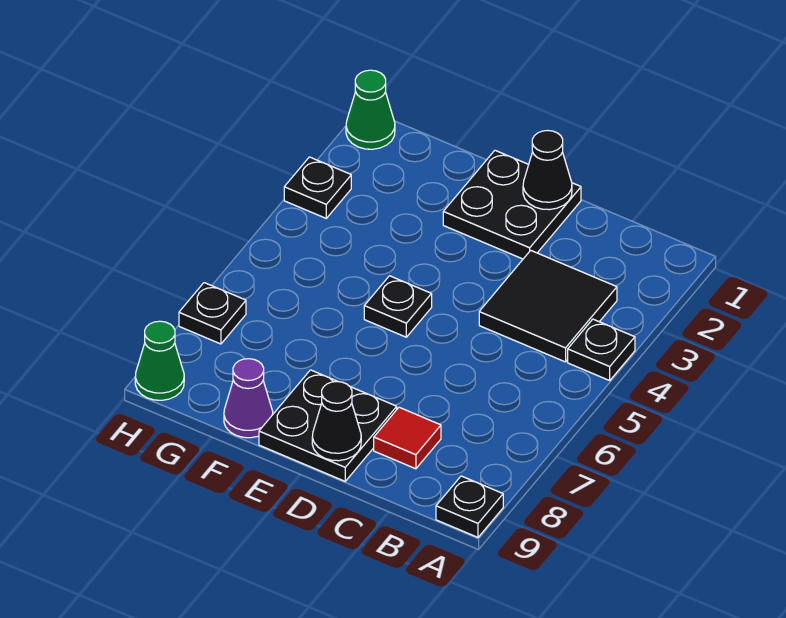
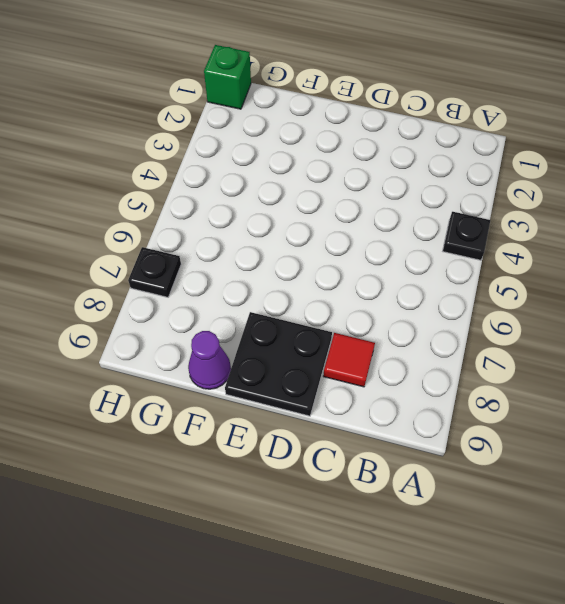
green brick H1 level 1 -> green cone H1 level 1
none -> black plate A9 level 1
none -> black tile B3:C4 level 1
none -> black plate D1:E2 level 1

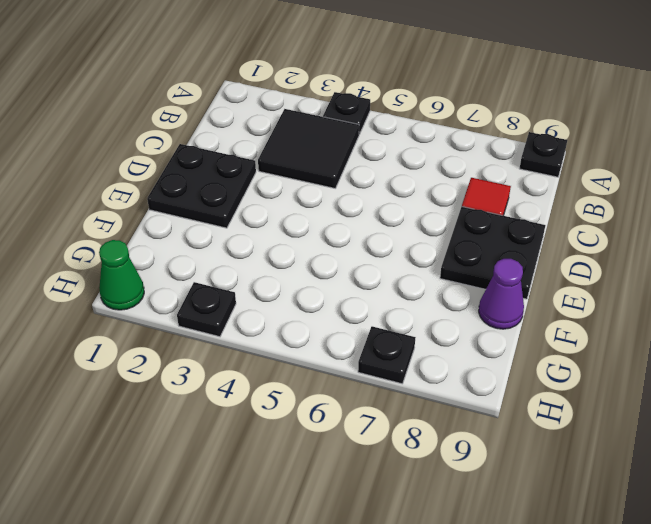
none -> black plate E5 level 1
none -> green cone H9 level 1
none -> black cone D1 level 2

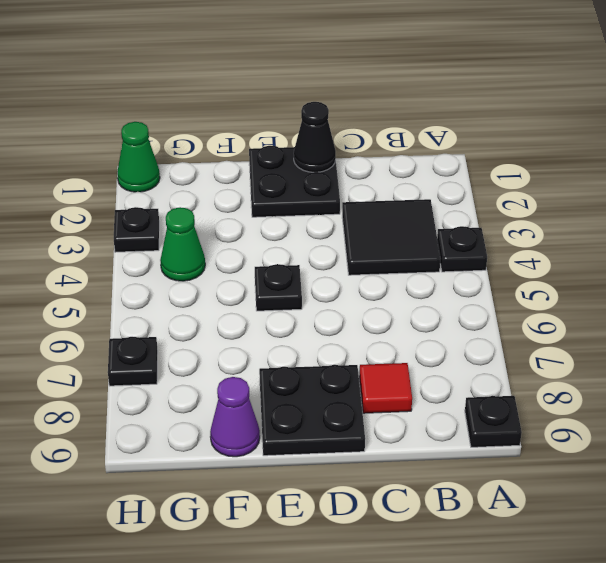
green cone G4 level 1 -> green cone H9 level 1
none -> black cone D9 level 2

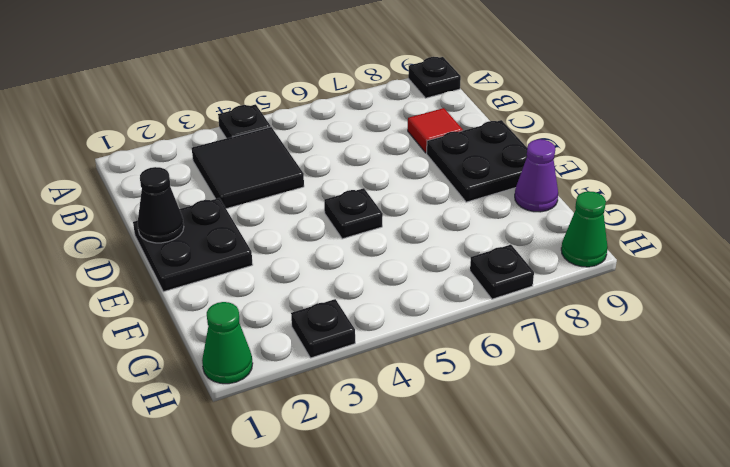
none -> black cone D9 level 2

